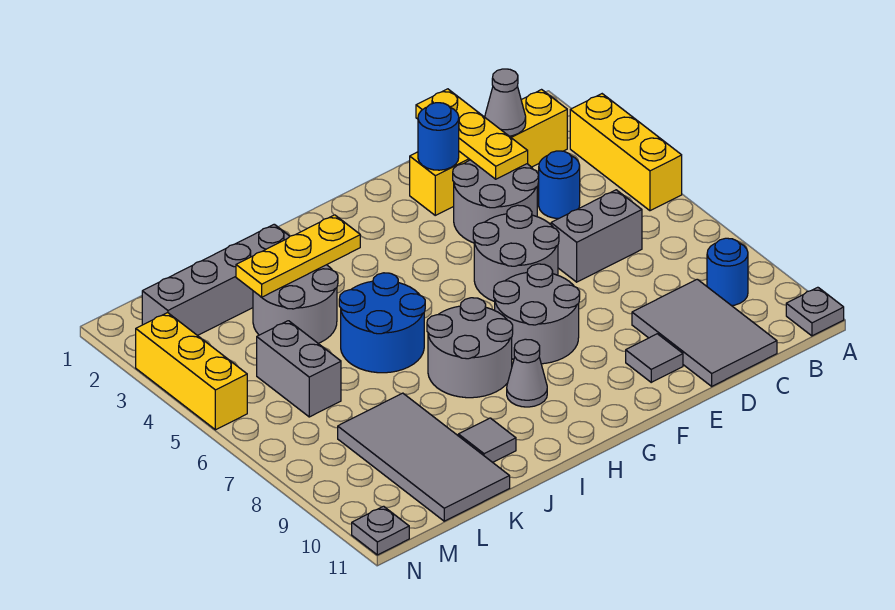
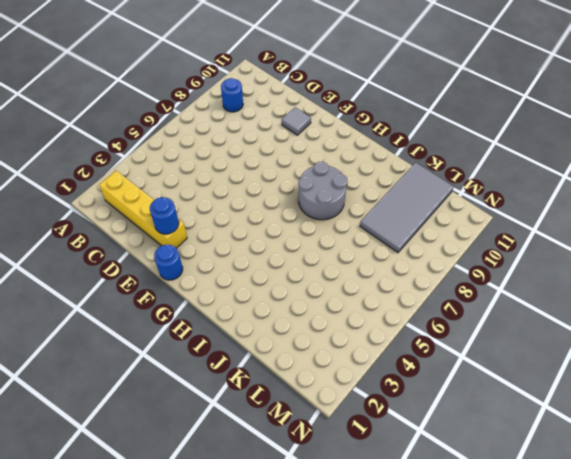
blue round brick F1 level 1 -> blue round brick C4 level 1
none -> yellow brick A3:A5 level 1
none -> grey plate A11 level 1
none -> grey brick C6:D6 level 1

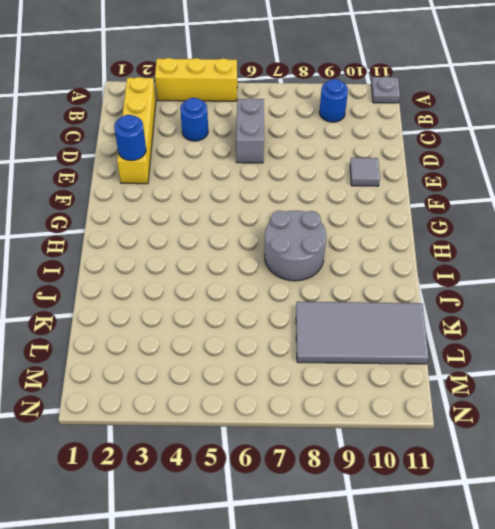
none -> grey tile C9:D11 level 1
none -> grey round brick D3:E4 level 1
none -> grey round brick E5:F6 level 1

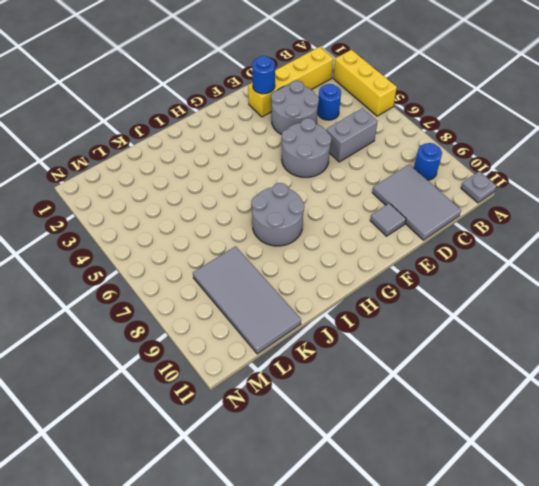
none -> grey round brick F7:G8 level 1
none -> grey cone H9 level 1
none -> blue round brick I5:J6 level 1

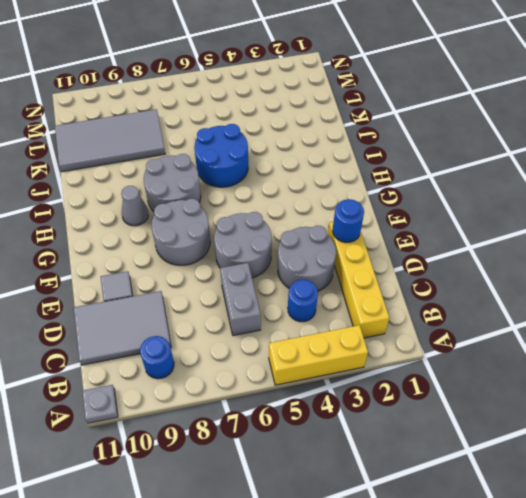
none -> grey brick J2:M2 level 1
none -> grey round brick J3:K4 level 1
none -> grey tile J10 level 1

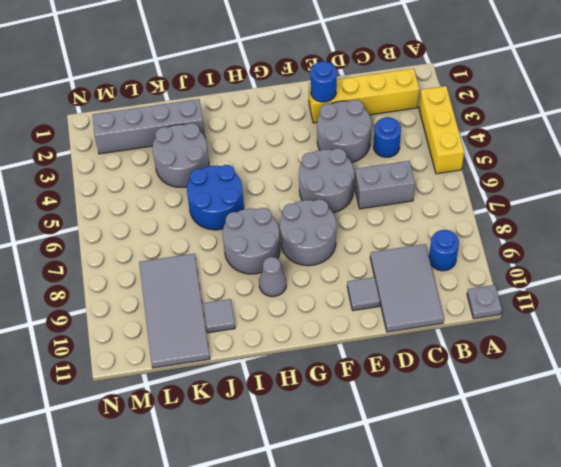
none -> grey brick L5:L6 level 1
none -> yellow brick N3:N5 level 1
none -> grey plate N11 level 1

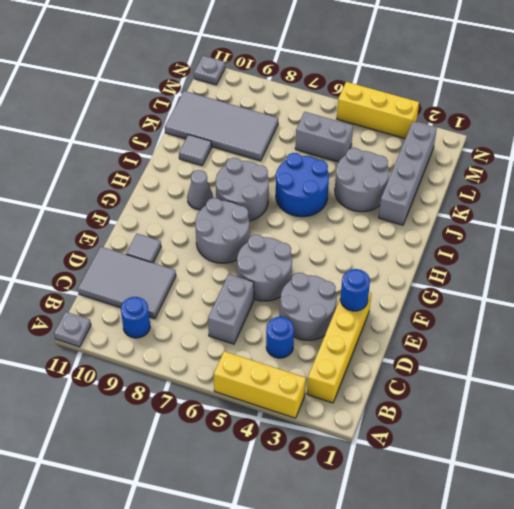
none -> grey cone C2 level 2
none -> yellow plate D1:D3 level 2
none -> yellow plate I3:K3 level 2

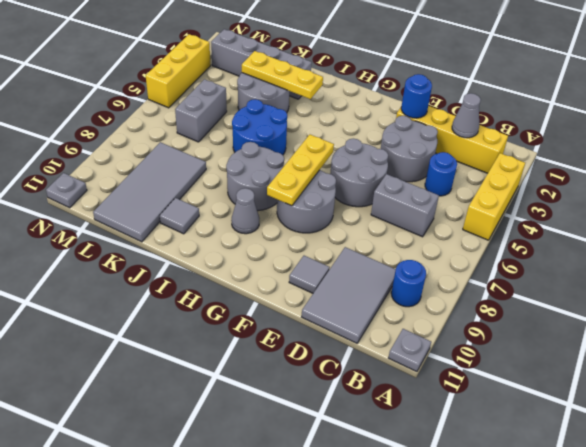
yellow plate G6:G8 level 2 -> yellow plate D1:D3 level 2

